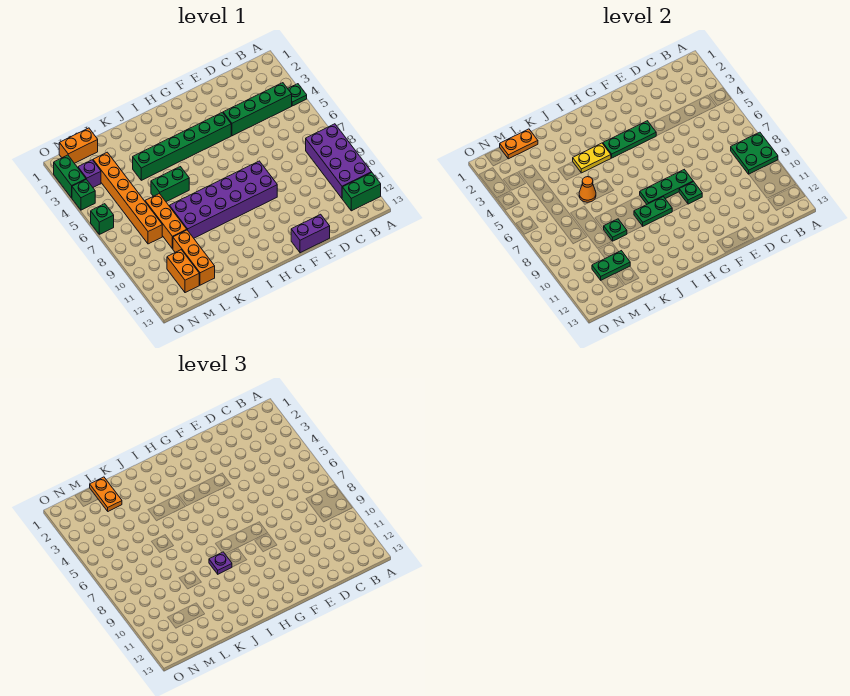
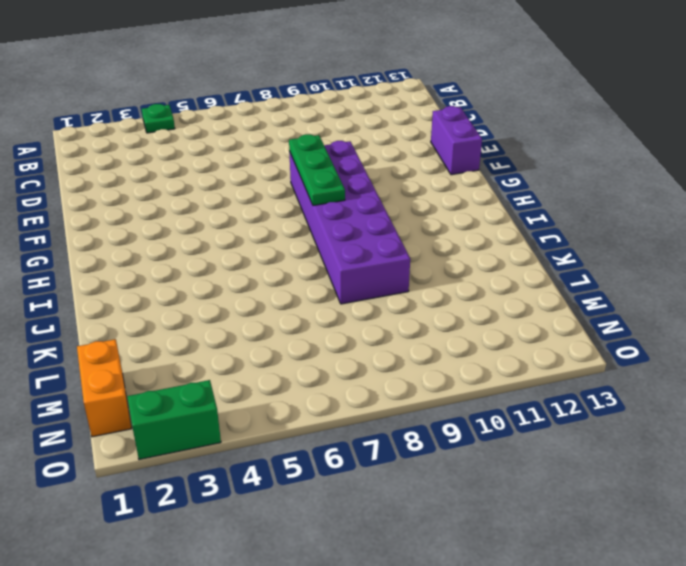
none -> purple brick A8:B11 level 1
none -> green brick A12:B12 level 1
none -> green brick B4:E4 level 1

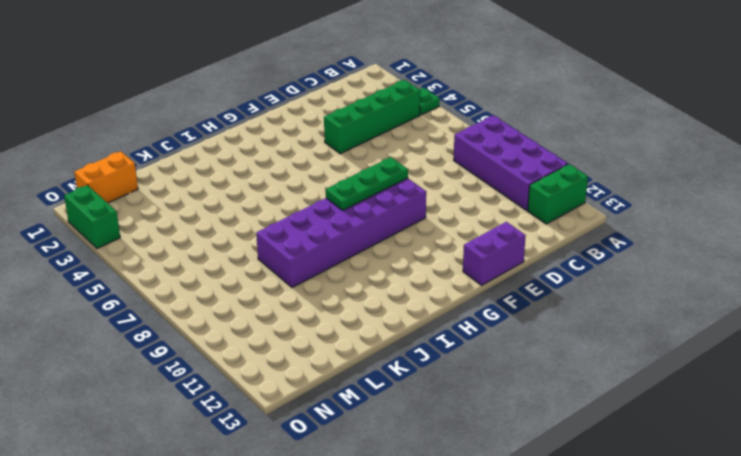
none -> green brick F4:K4 level 1
none -> green brick J6:K6 level 1
none -> orange brick L7:L9 level 1

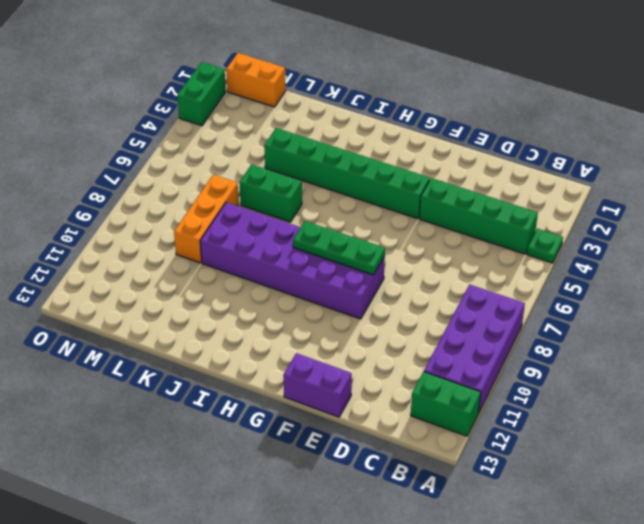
none -> orange brick L10:L12 level 1
none -> orange brick M3:M8 level 1
none -> orange brick M11:M12 level 1

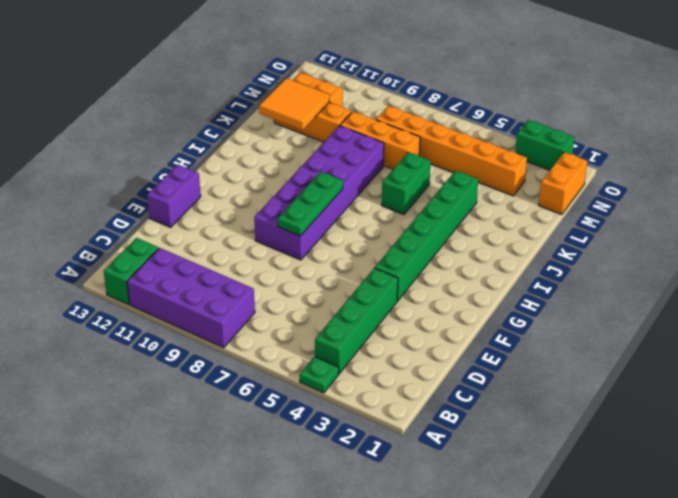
orange tile K11:L12 level 2 -> green plate L11:M11 level 2
none -> purple brick N3 level 1
none -> green brick O4 level 1
none -> green brick O6 level 1

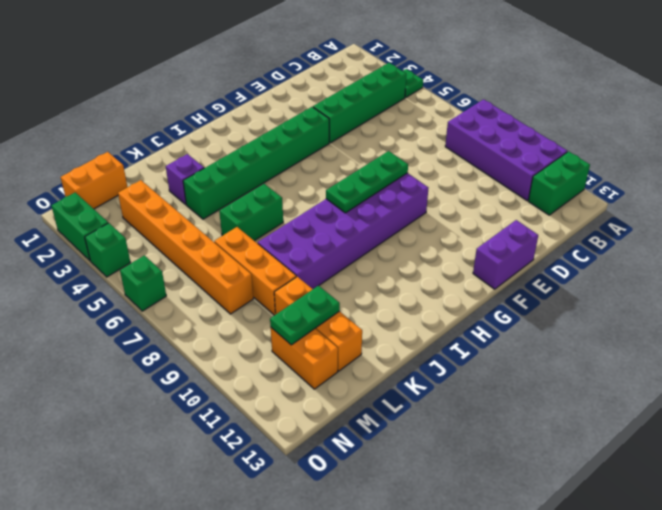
purple brick K3 level 1 -> purple brick N3 level 1
none -> green plate A8:B9 level 2
none -> green plate F4:H4 level 2
none -> green plate F9 level 2

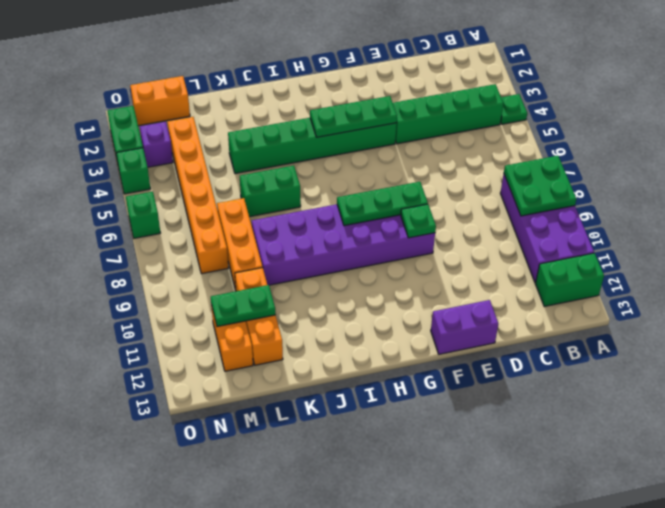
none -> green plate H9:I9 level 2
none -> yellow plate I4:J4 level 2
none -> orange cone K6 level 2

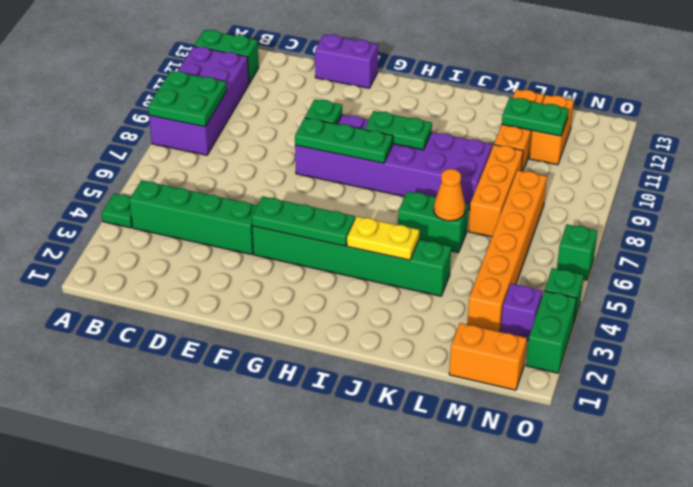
none -> green plate K9 level 2
none -> orange plate L1:M1 level 2
none -> purple plate I9 level 3

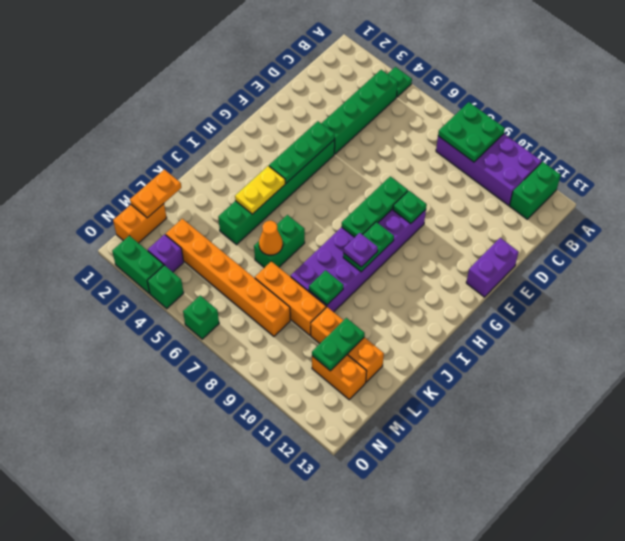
none -> orange plate L1:L2 level 3

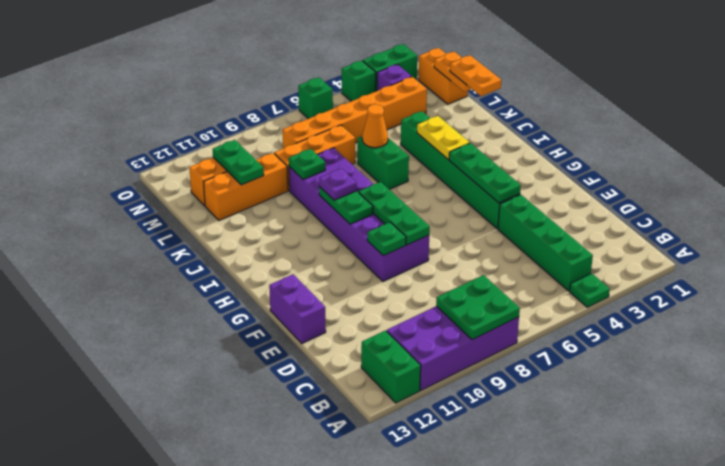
orange plate K1:L1 level 3 -> orange plate L1:L2 level 3

